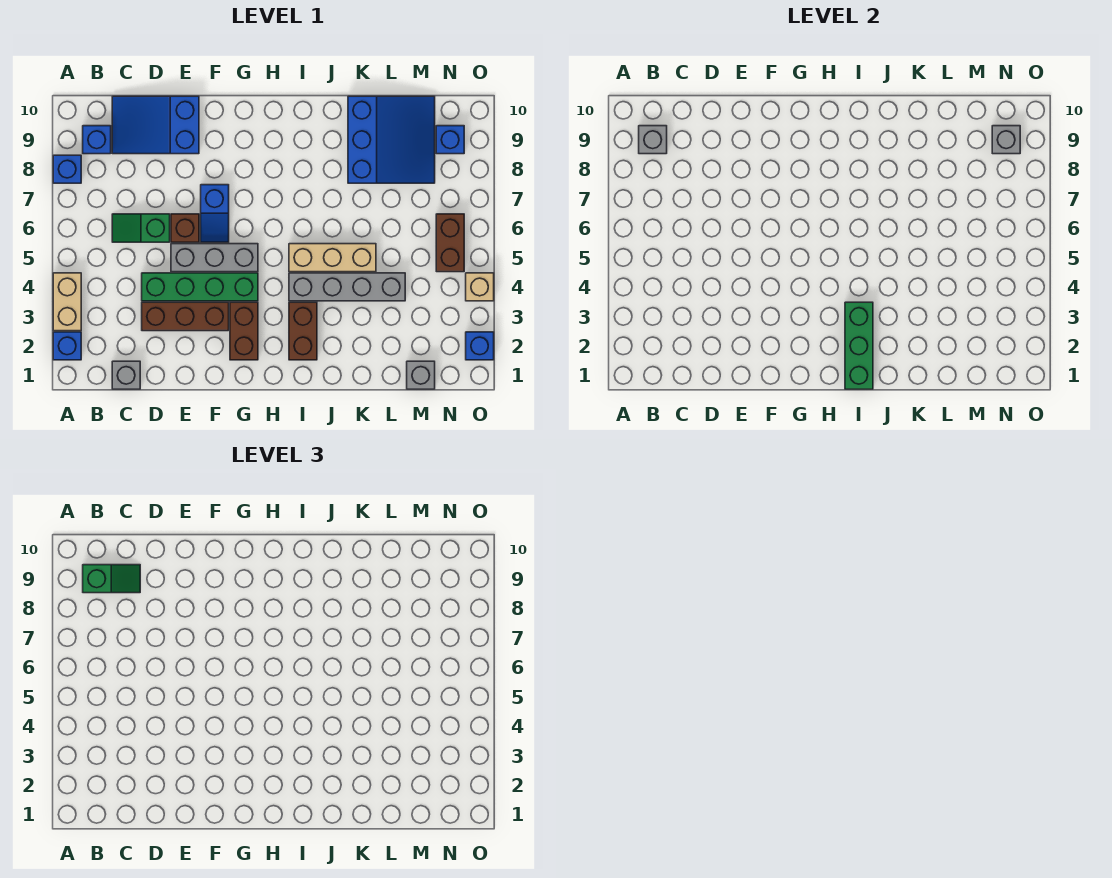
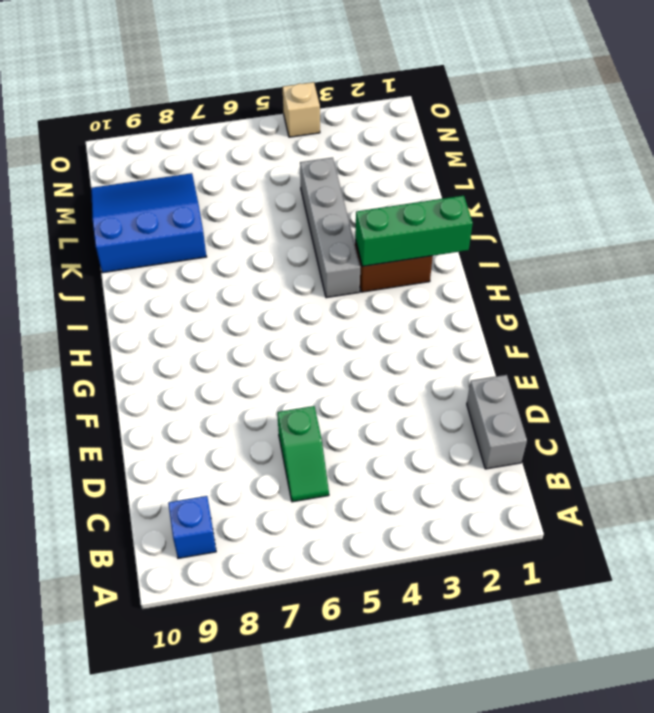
grey brick C1:D1 level 1 -> grey brick C1 level 1
none -> blue brick A2 level 1
none -> tan brick A3:A4 level 1
none -> blue brick A8 level 1

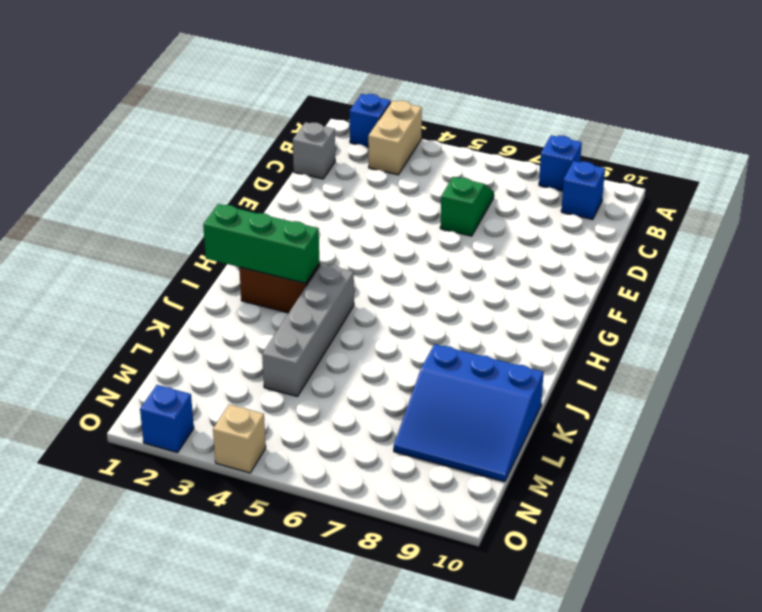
tan brick A3:B3 level 1 -> tan brick A3:A4 level 1
none -> blue slope C9:E10 level 1 top E
none -> brown brick D3:F3 level 1
none -> green brick D4:G4 level 1

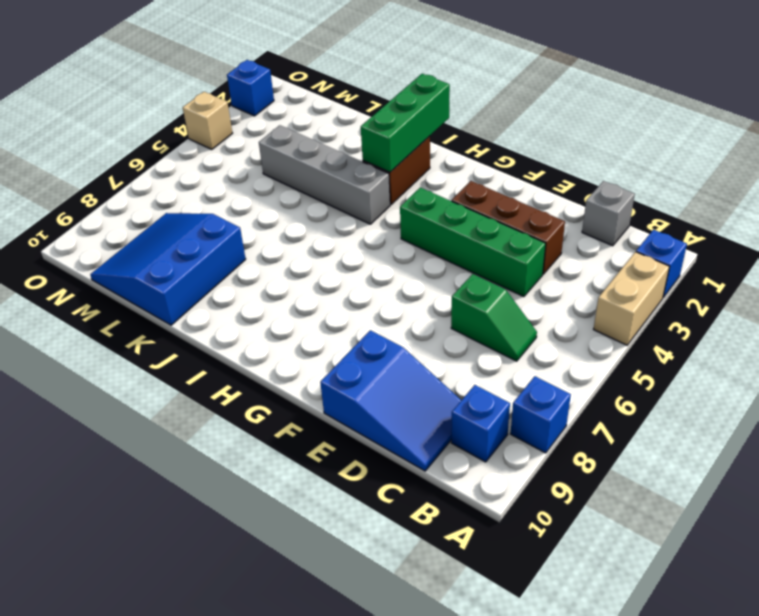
none -> grey brick E5:G5 level 1
none -> brown brick E6 level 1
none -> blue slope F6:F7 level 1 top 7

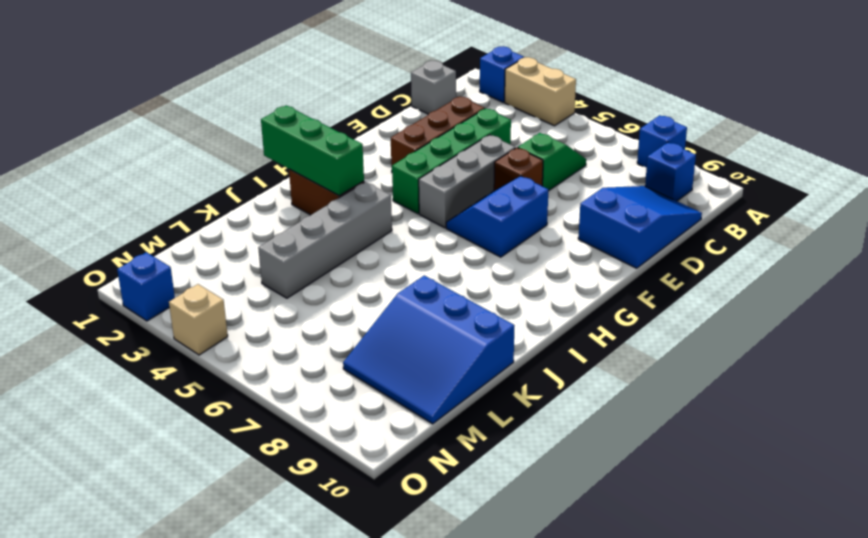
blue slope F6:G7 level 1 top 7 -> blue slope F6:F7 level 1 top 7
none -> brown brick G2:G3 level 1
none -> tan brick I5:K5 level 1
none -> grey brick M1 level 1

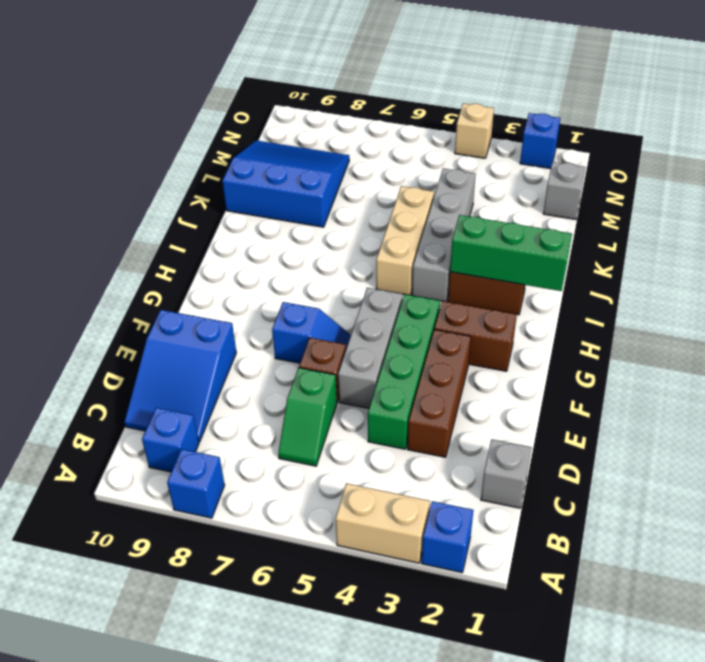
none -> brown brick N5:N6 level 1
none -> blue brick N9 level 1
none -> grey brick B9 level 2

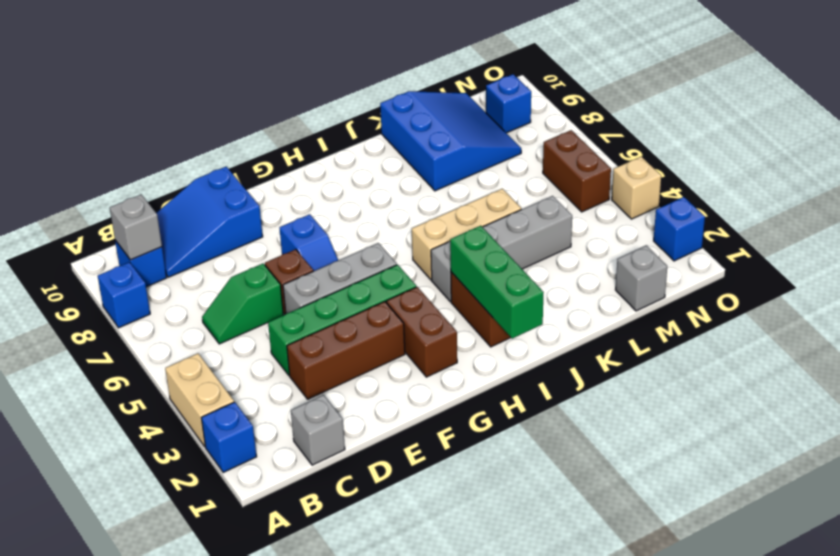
none -> grey brick N9 level 2
none -> green slope B9:C9 level 3 top B

